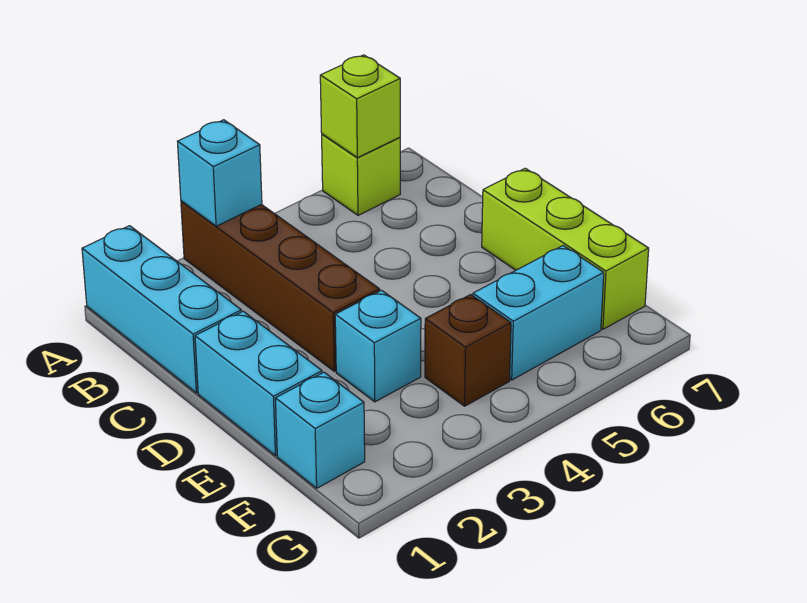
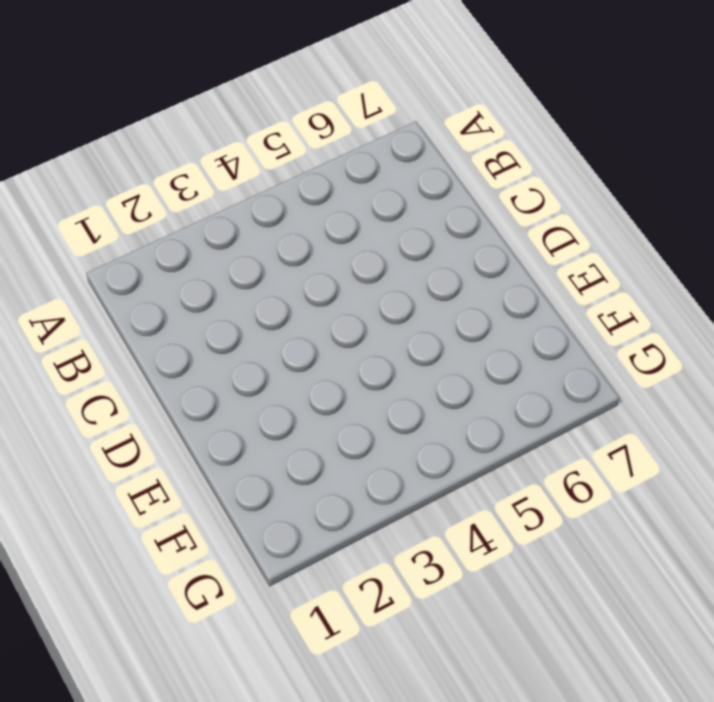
none -> cyan brick A1:C1 level 1
none -> brown brick A3:D3 level 1

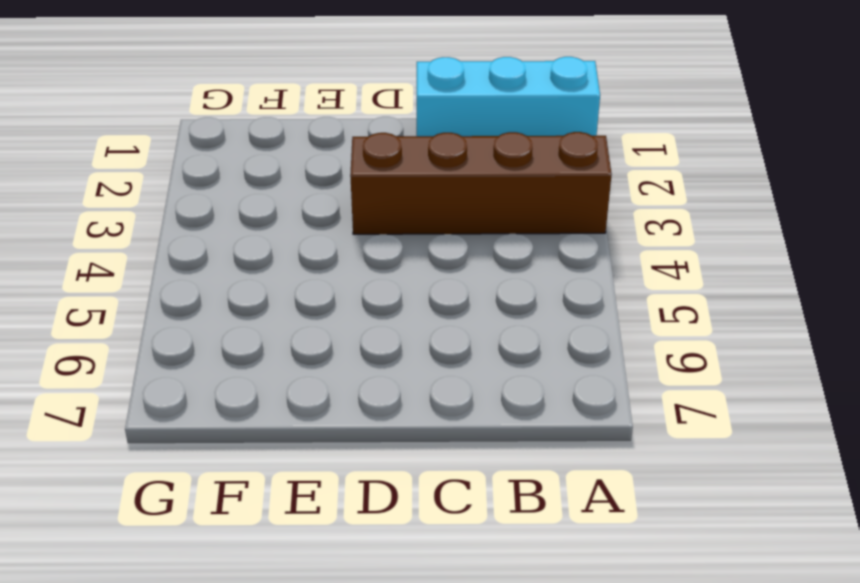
none -> lime brick A6 level 1
none -> cyan brick D1:E1 level 1

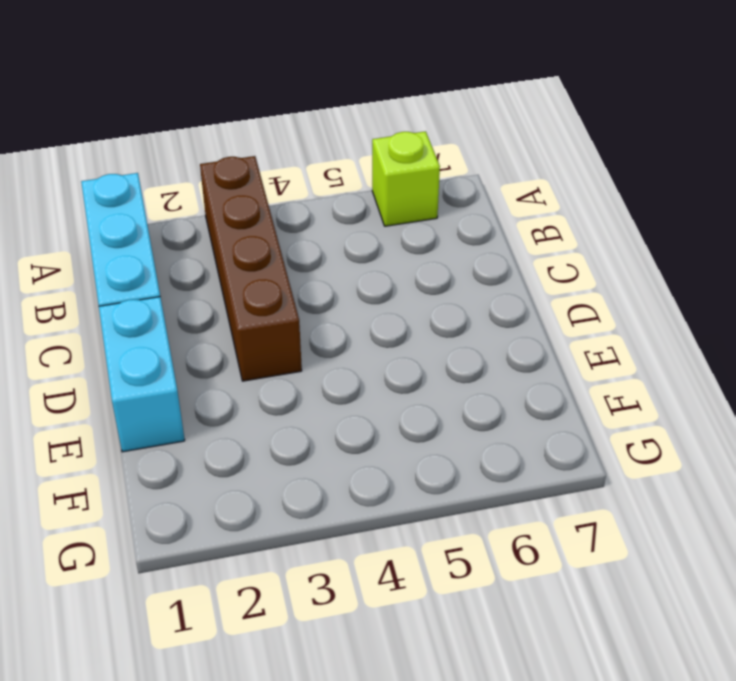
none -> lime brick D7:F7 level 1
none -> cyan brick E3 level 1

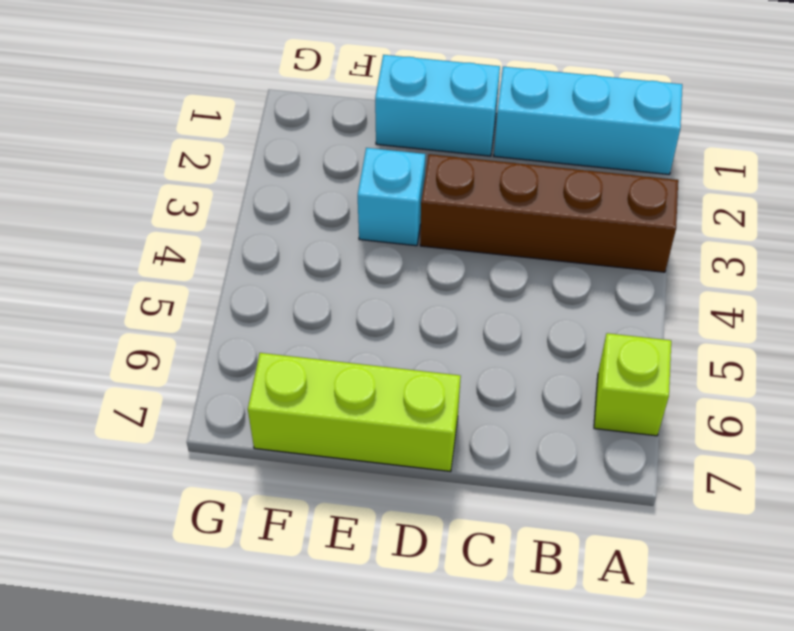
none -> cyan brick F1 level 1
none -> brown brick F4 level 1

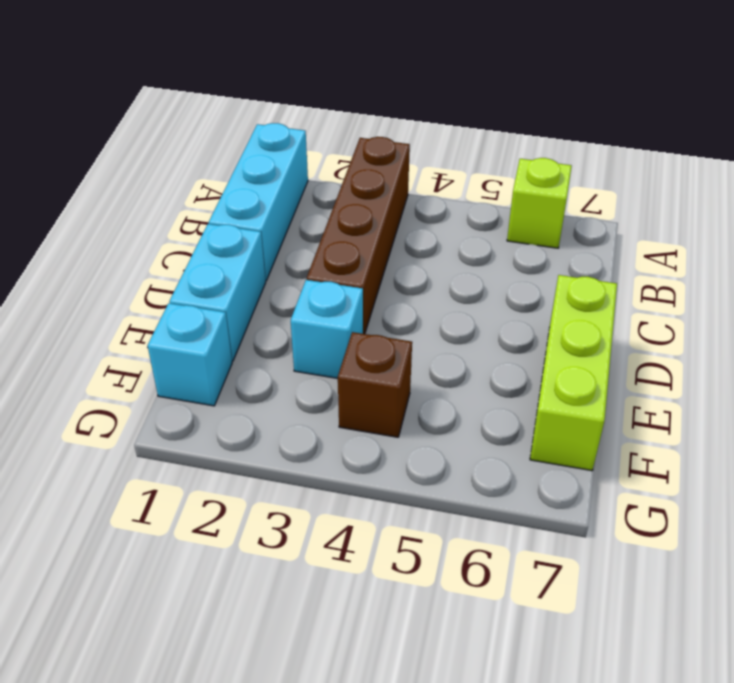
none -> cyan brick F5:F6 level 1
none -> cyan brick A3 level 2

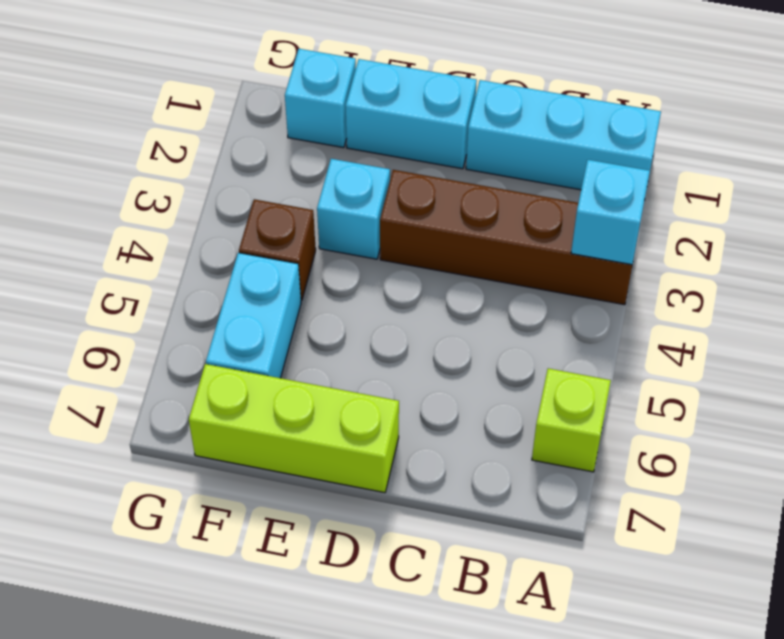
none -> lime brick A6 level 2

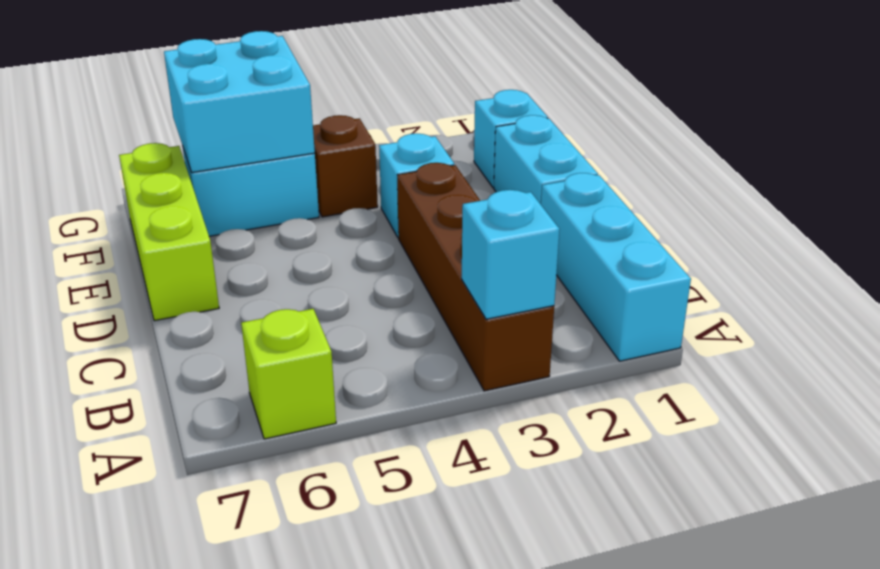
cyan brick F5:G6 level 2 -> none
none -> lime brick A6 level 2

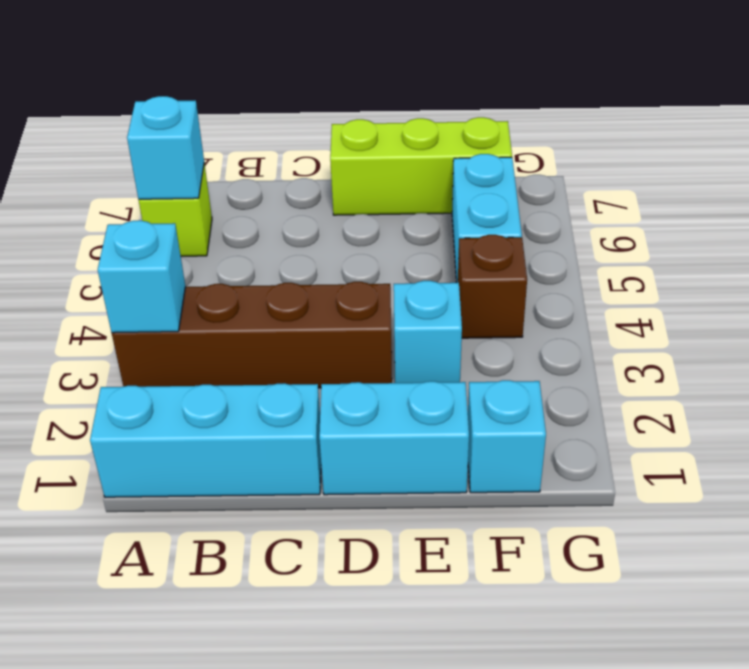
cyan brick A6 level 2 -> lime brick A6 level 2

